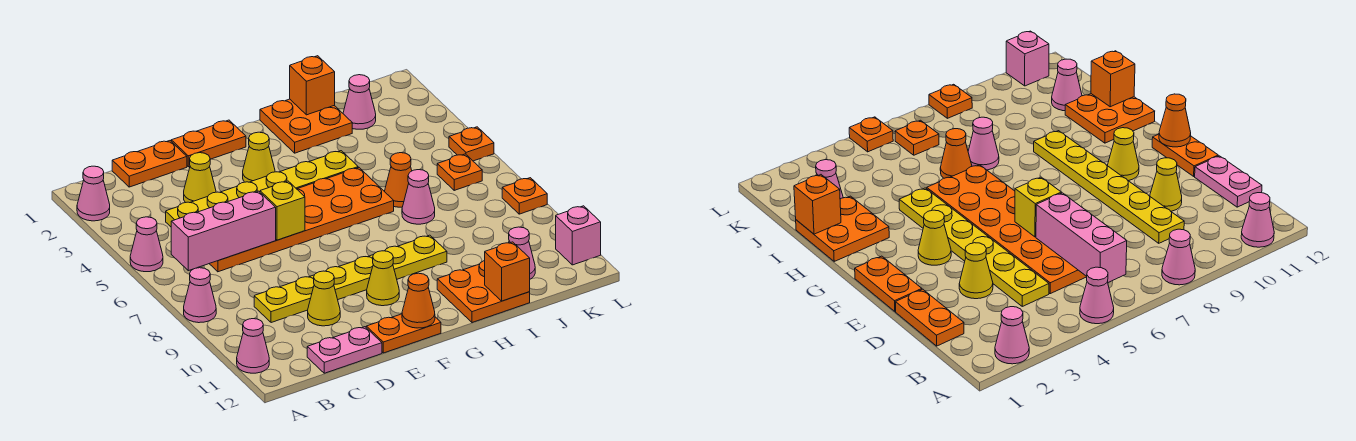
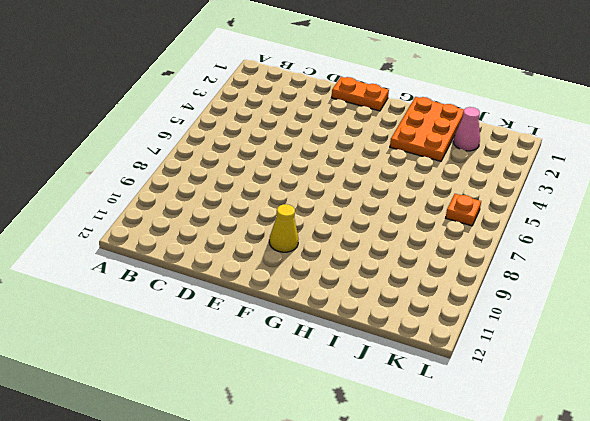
orange plate H1:I3 level 1 -> orange plate H1:I2 level 1
none -> pink cone A2 level 1
none -> pink cone A5 level 1
none -> pink cone A8 level 1
none -> pink cone A11 level 1

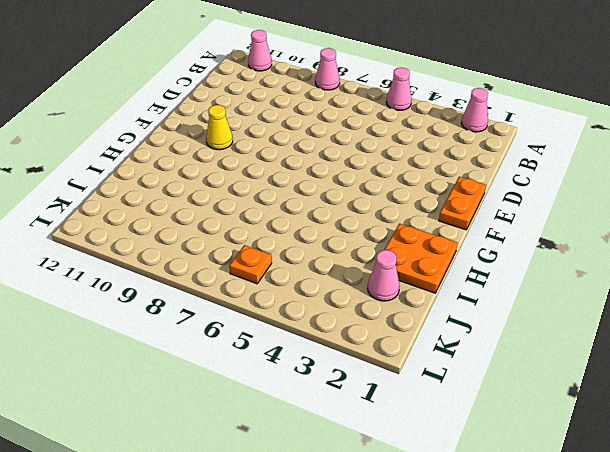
none -> orange plate C1:D1 level 1
none -> yellow plate C4:H4 level 1
none -> orange plate C5:H6 level 1
none -> yellow plate C9:H9 level 1

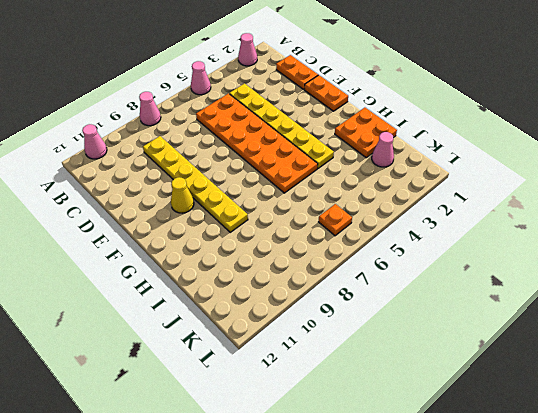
none -> pink plate C12:D12 level 1
none -> yellow cone D3 level 1
none -> yellow cone D10 level 1
none -> orange plate E12:F12 level 1

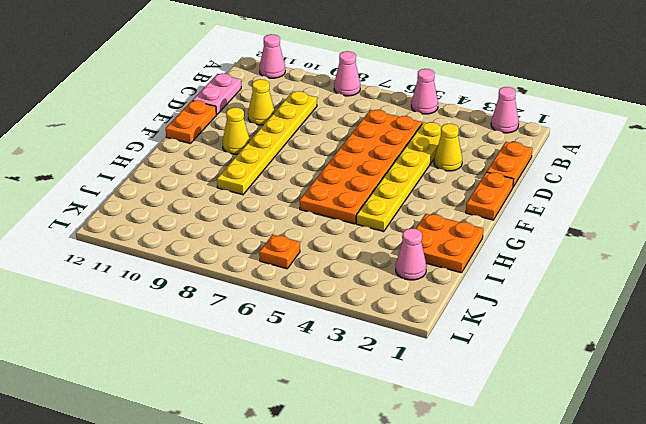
none -> yellow cone F3 level 1
none -> orange plate H11:I12 level 1
none -> orange cone I6 level 1
none -> pink cone I7 level 1

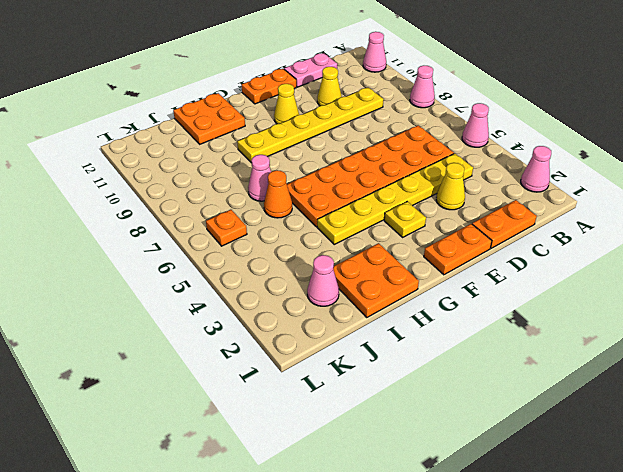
yellow plate F3 level 1 -> yellow cone F3 level 1
none -> pink cone J11 level 1
none -> orange plate L5 level 1
none -> orange plate L8 level 1
none -> pink brick L11 level 1

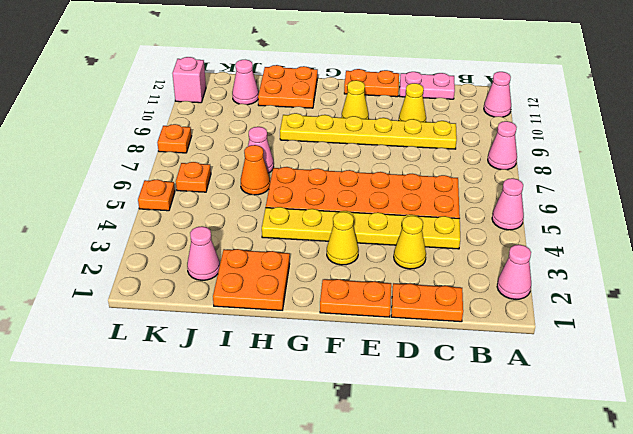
none -> pink brick B6:D6 level 2
none -> yellow brick E6 level 2
none -> orange cone F12 level 2
none -> orange brick I1 level 2

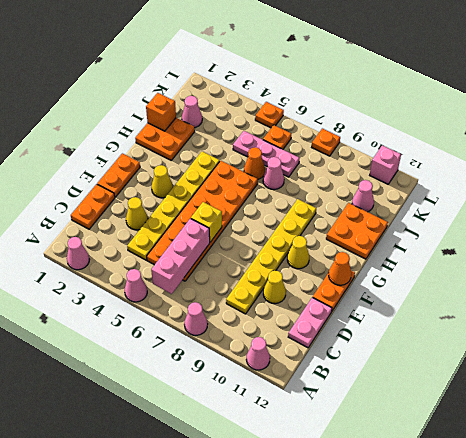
pink plate J5:J7 level 1 -> none
none -> orange brick I12 level 2

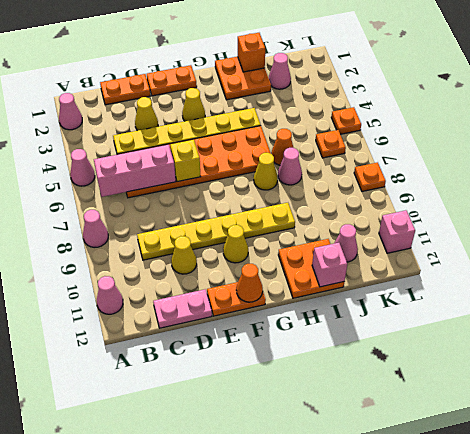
yellow cone H7 level 1 -> none
pink brick I12 level 2 -> orange brick I12 level 2

